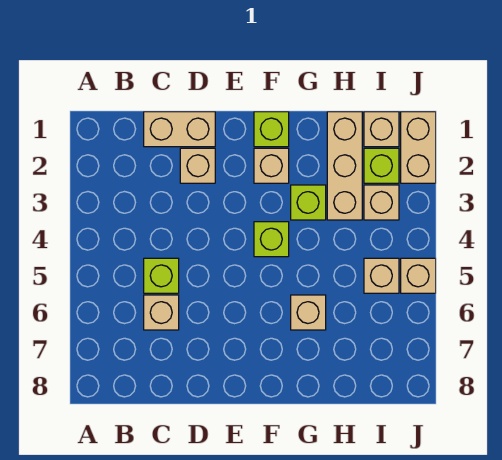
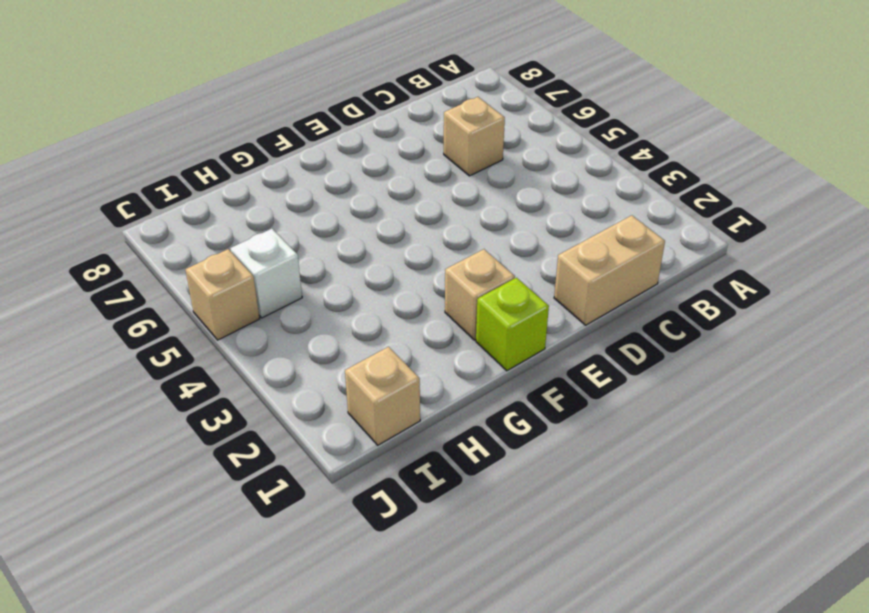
white brick I5 level 1 -> tan brick I5 level 1
none -> lime brick C5 level 1
none -> tan brick D2 level 1
none -> lime brick F4 level 1

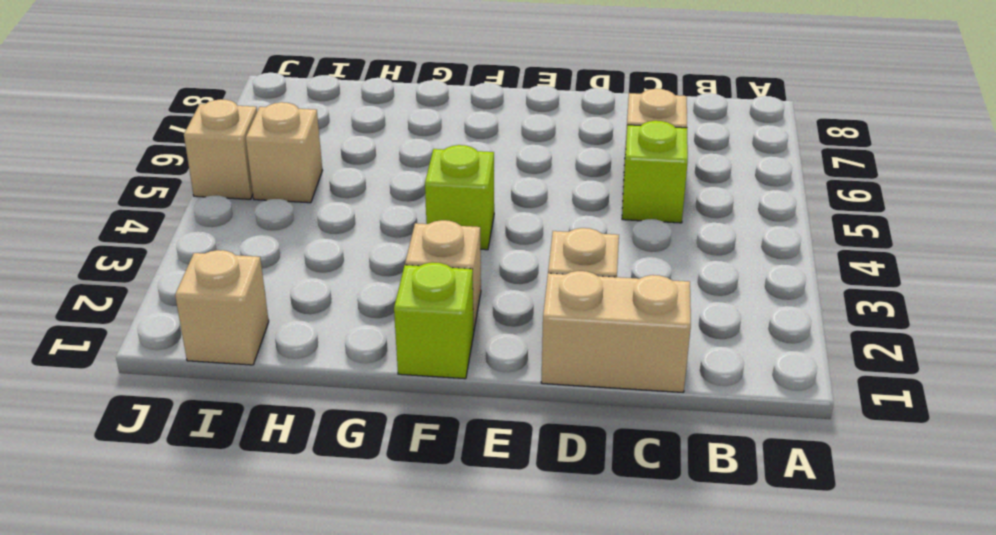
none -> lime brick G3 level 1
none -> tan brick G6 level 1
none -> tan brick H1:H3 level 1

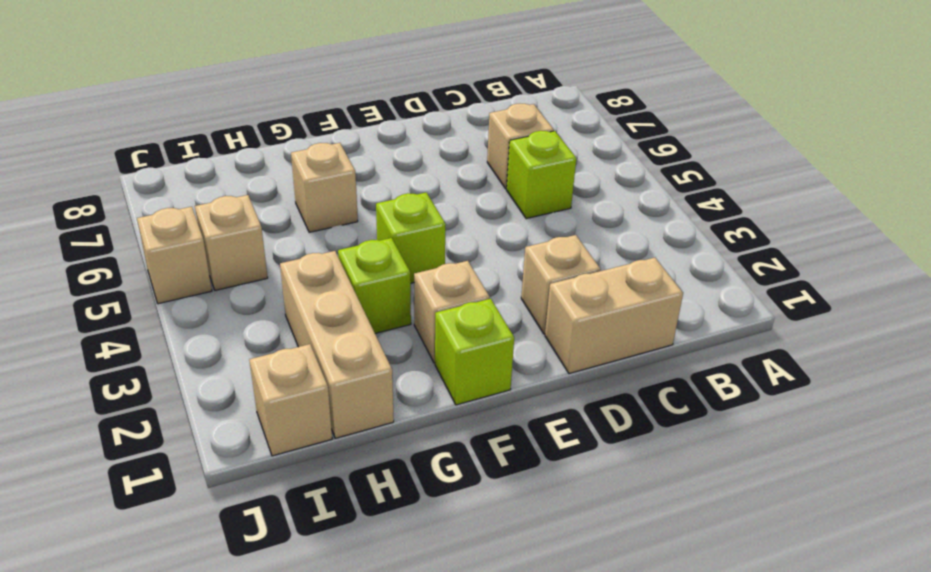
none -> lime brick I2 level 1
none -> tan brick I3 level 1
none -> tan brick J1:J2 level 1

